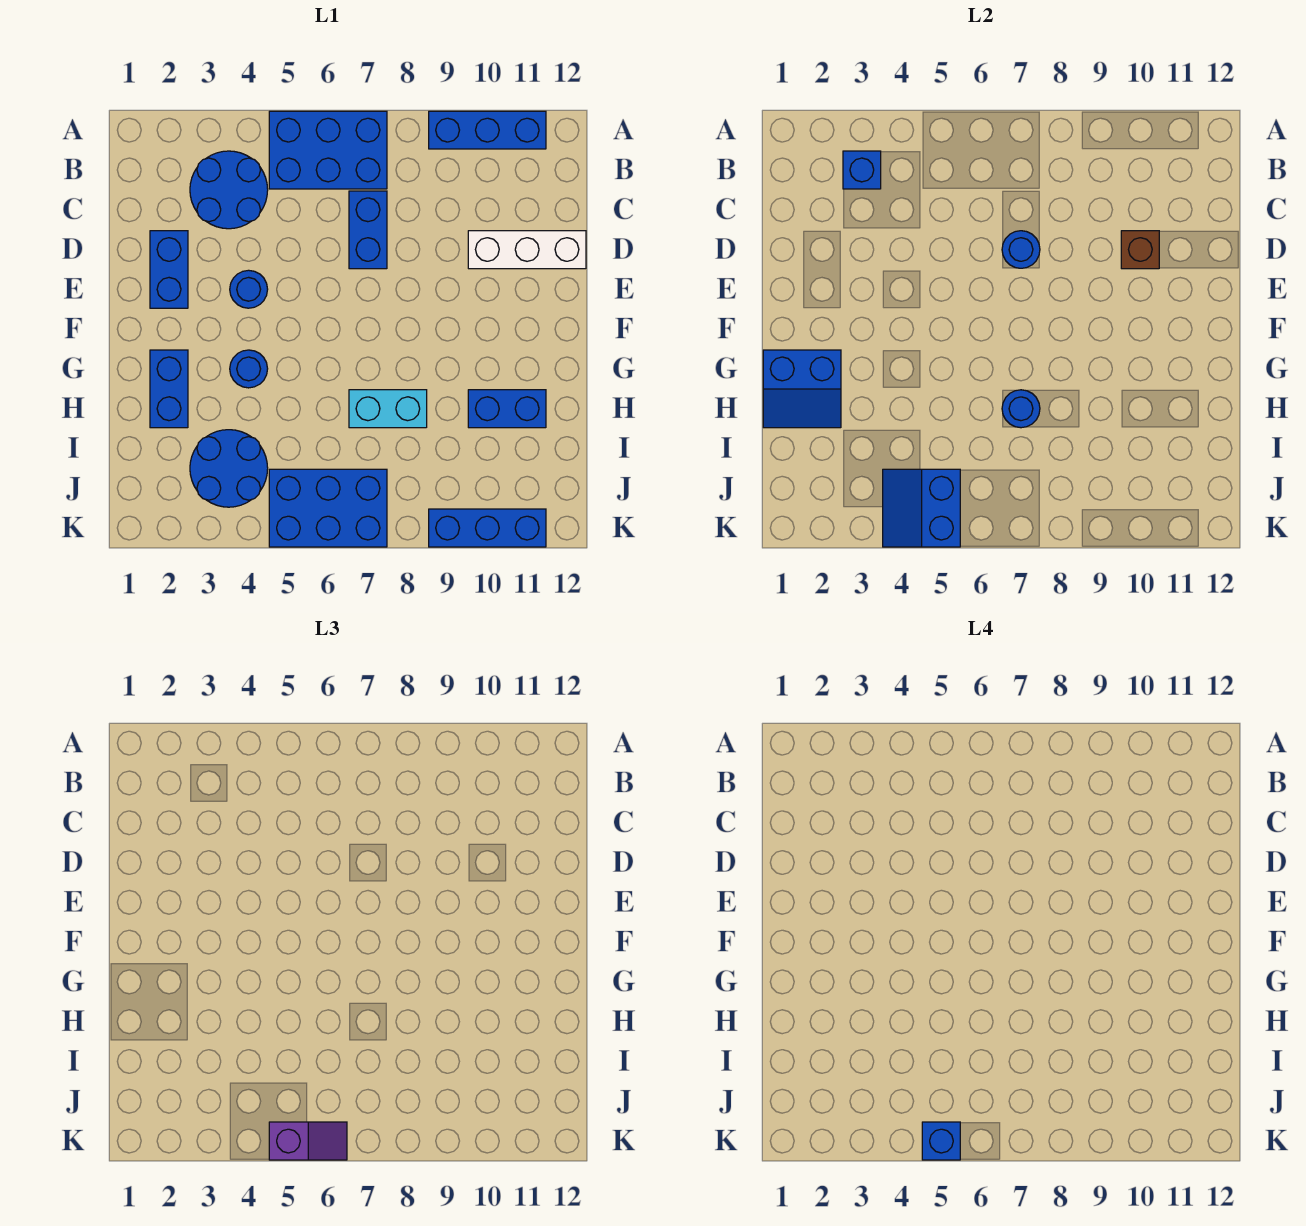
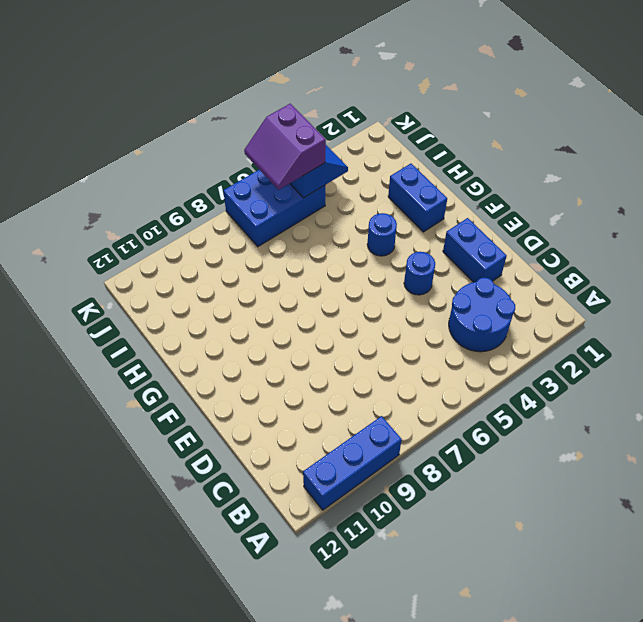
purple slope J5:K6 level 3 top 5 -> purple slope K5:K6 level 3 top 5
none -> blue brick A5:B7 level 1
none -> blue brick C7:D7 level 1
none -> white brick D10:D12 level 1

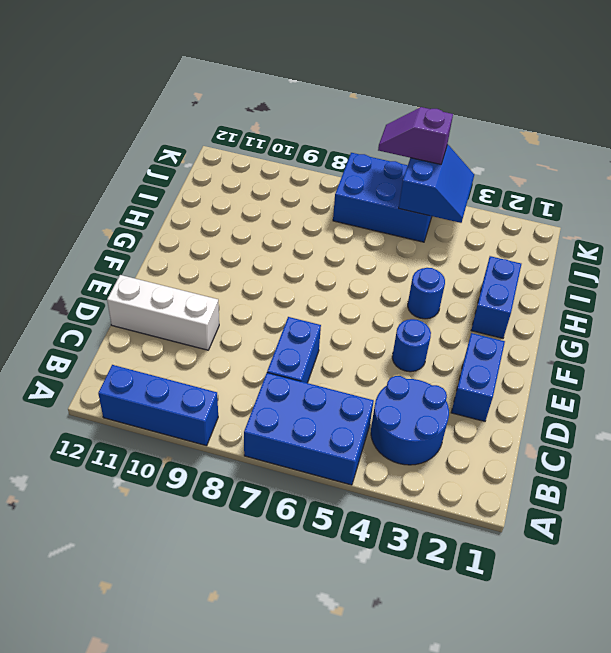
none -> cyan brick H7:H8 level 1
none -> blue brick H10:H11 level 1
none -> blue round brick I3:J4 level 1

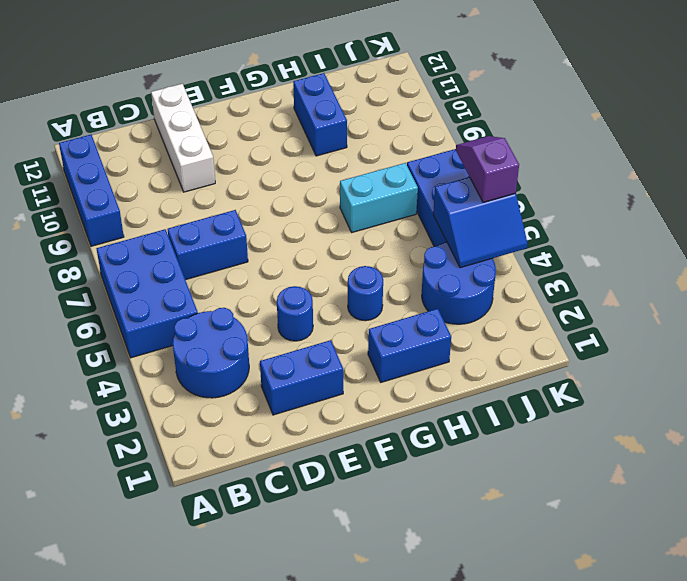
cyan brick H7:I7 level 1 -> cyan brick H7:H8 level 1
none -> blue brick K9:K11 level 1
none -> blue brick B3 level 2
none -> blue round brick D7 level 2

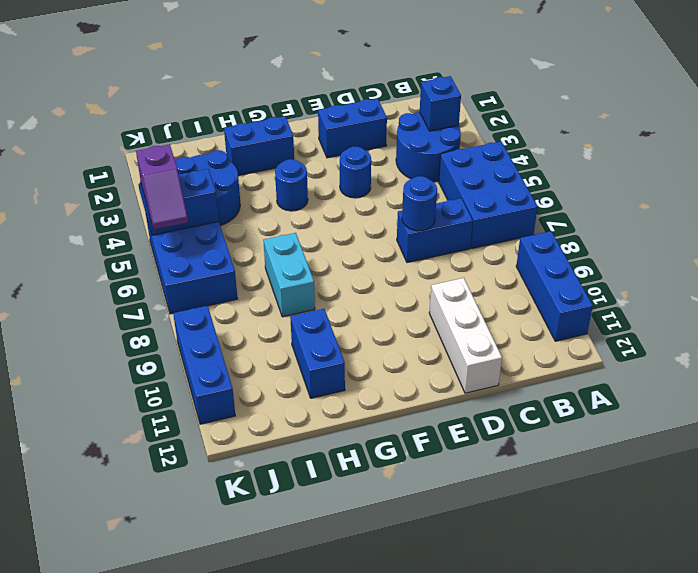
none -> brown brick D10 level 2
none -> blue slope G1:H2 level 2 top G
none -> blue round brick H7 level 2

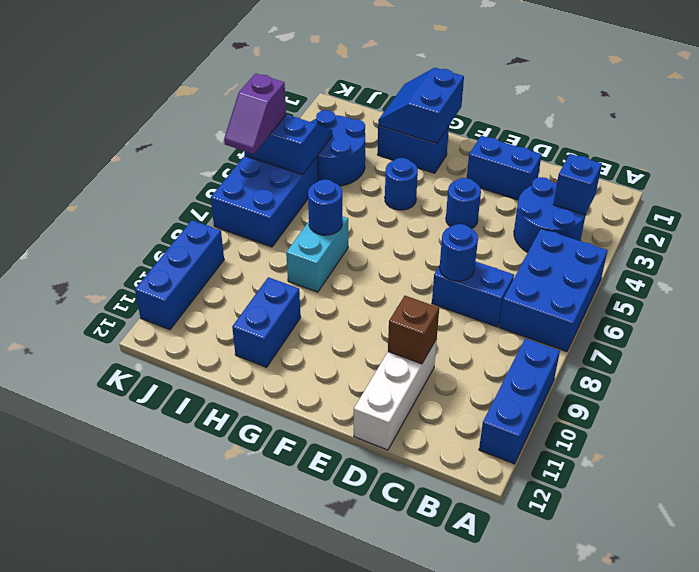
none -> blue brick K5 level 4

